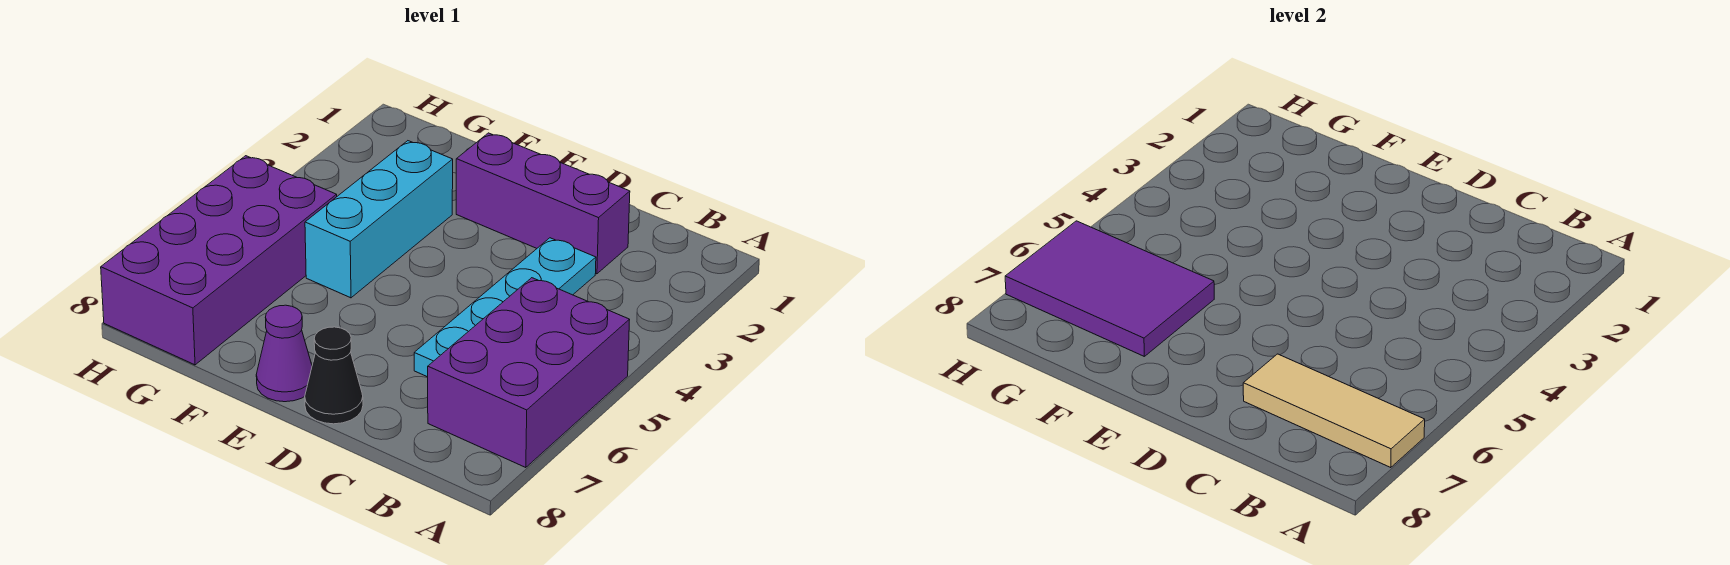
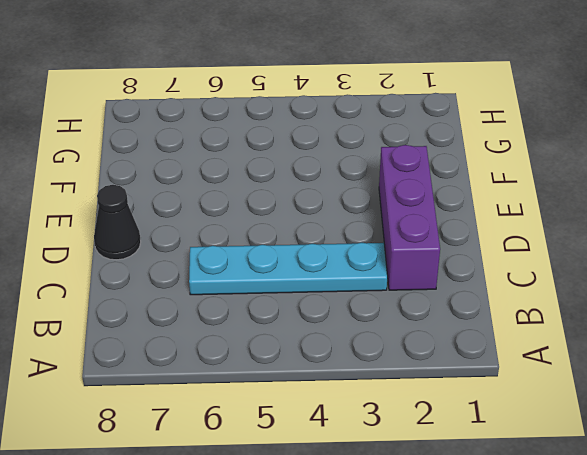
none -> purple brick A5:B7 level 1
none -> purple cone E8 level 1

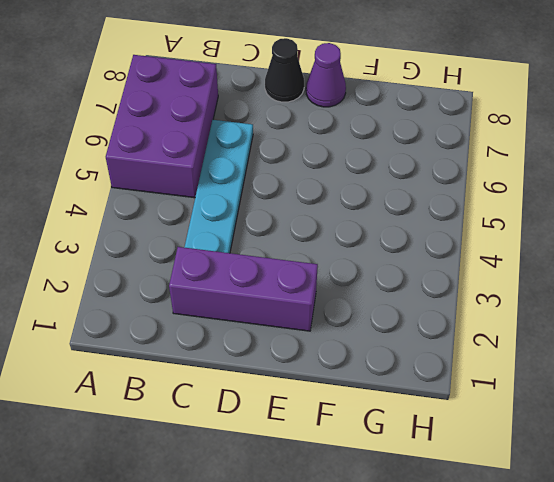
none -> cyan brick F3:F5 level 1
none -> purple brick G5:H8 level 1

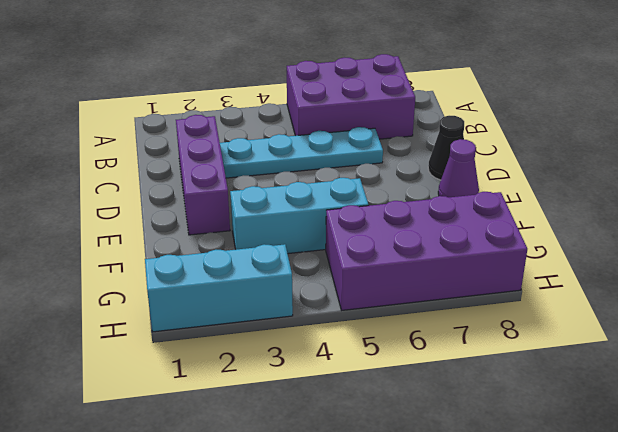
cyan brick H1:H3 level 1 -> none
none -> tan tile A7:C7 level 2
none -> purple tile F6:H7 level 2

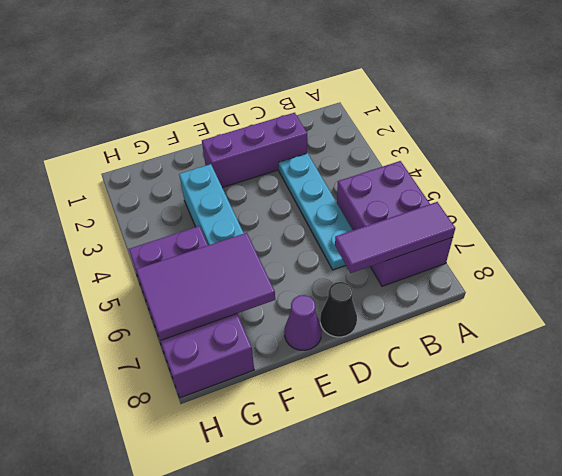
purple tile A7:C7 level 2 -> tan tile A7:C7 level 2

